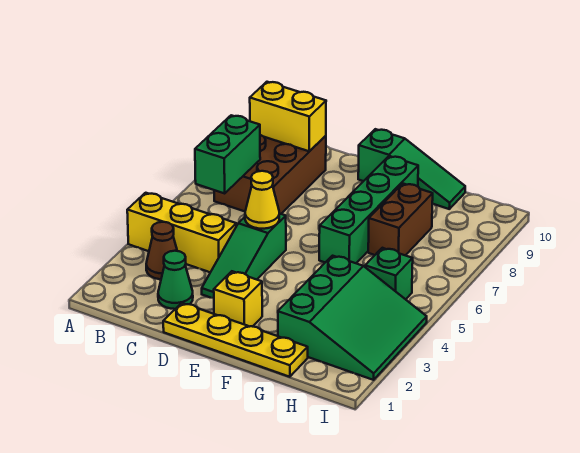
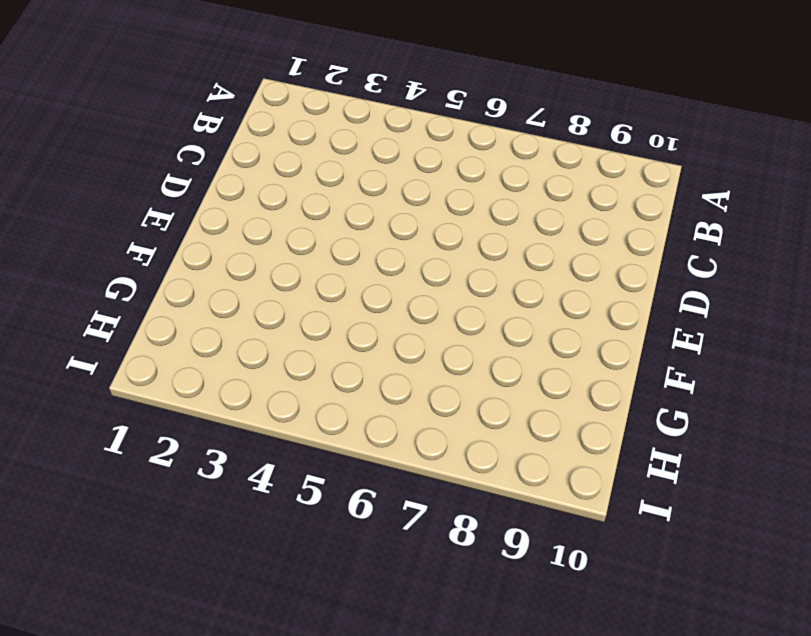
none -> yellow brick A4:C4 level 1
none -> brown cone B3 level 1
none -> brown brick B7:C9 level 1

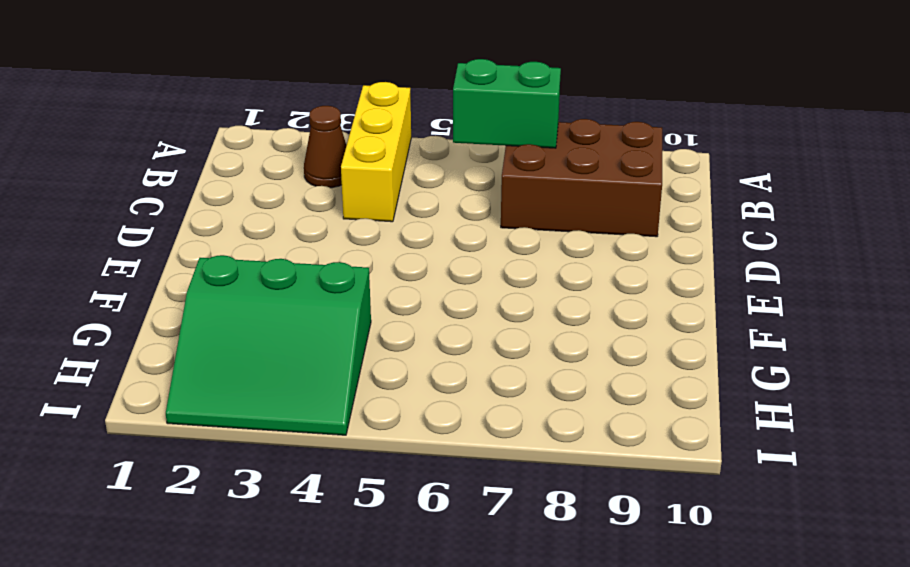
none -> green cone C2 level 1
none -> yellow plate D1:G1 level 1
none -> green slope D3:D5 level 1 top 5

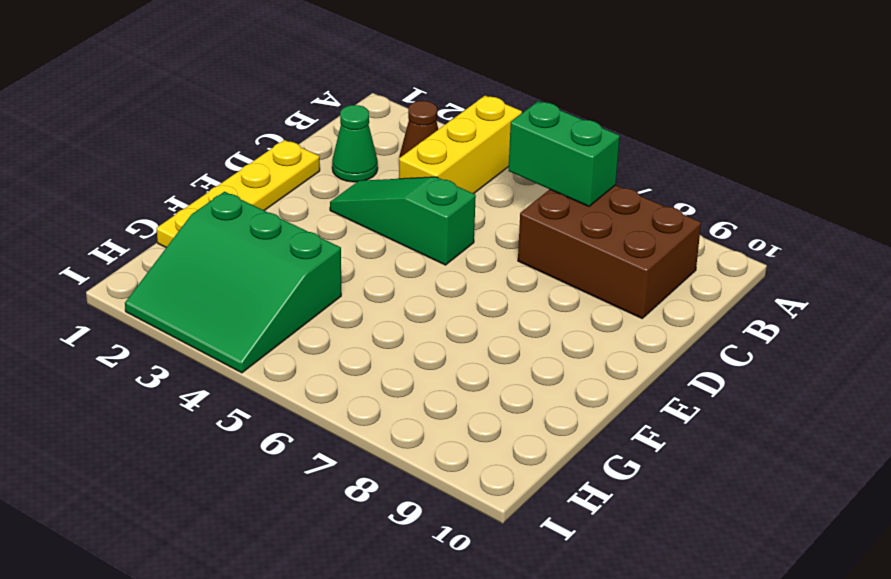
none -> yellow brick E2 level 1
none -> green slope E10:G10 level 1 top E
none -> green brick F6:F9 level 1

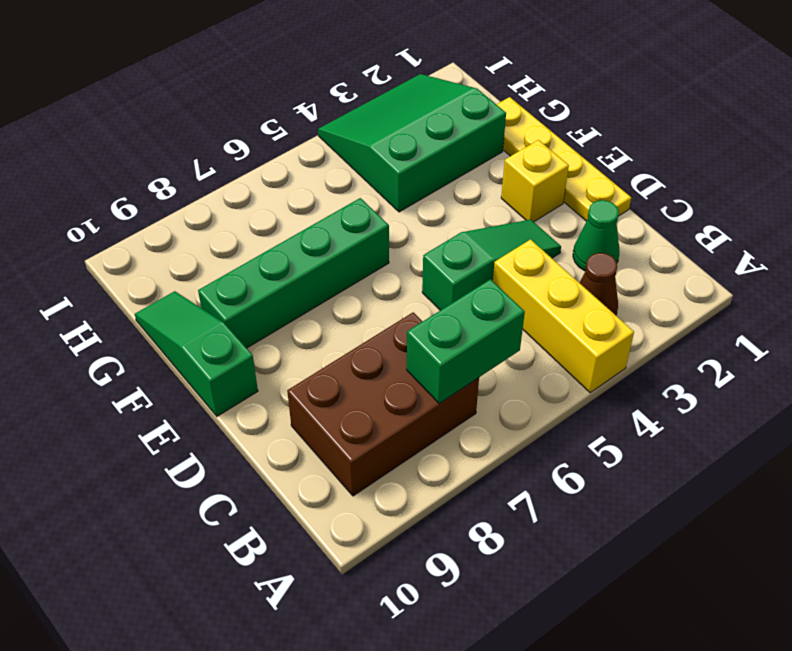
none -> brown brick G7:G8 level 1
none -> green brick H5 level 1
none -> yellow brick B9:C9 level 2

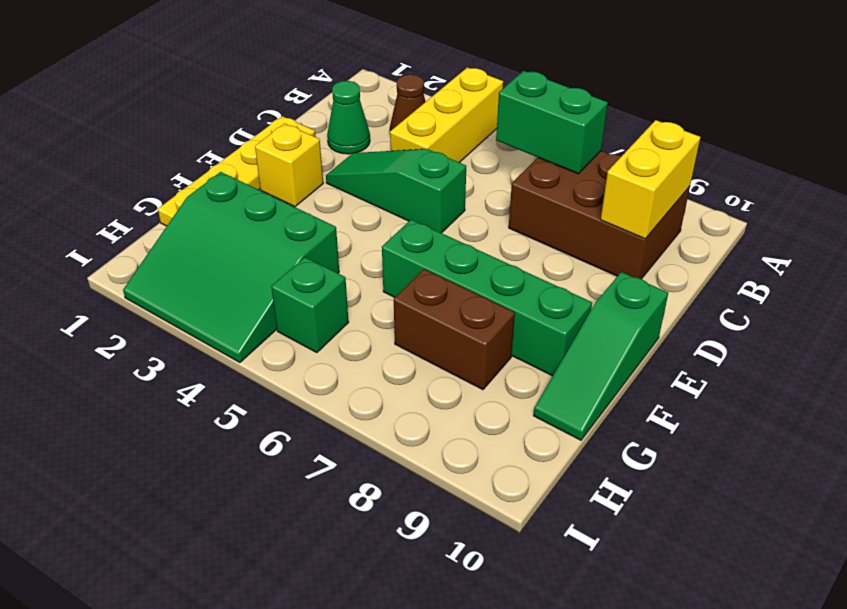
none -> yellow cone D5 level 2

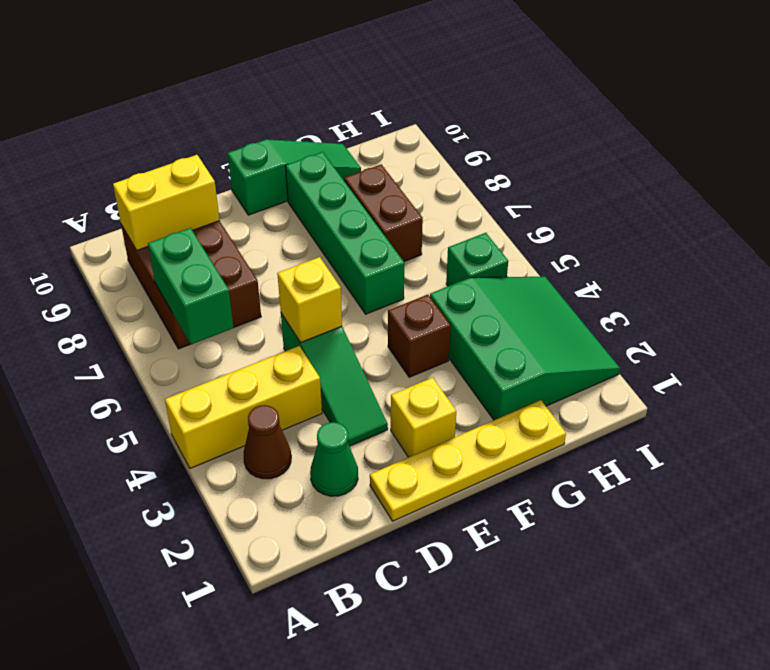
yellow brick D5 level 2 -> yellow cone D5 level 2
brown brick F4 level 1 -> none

